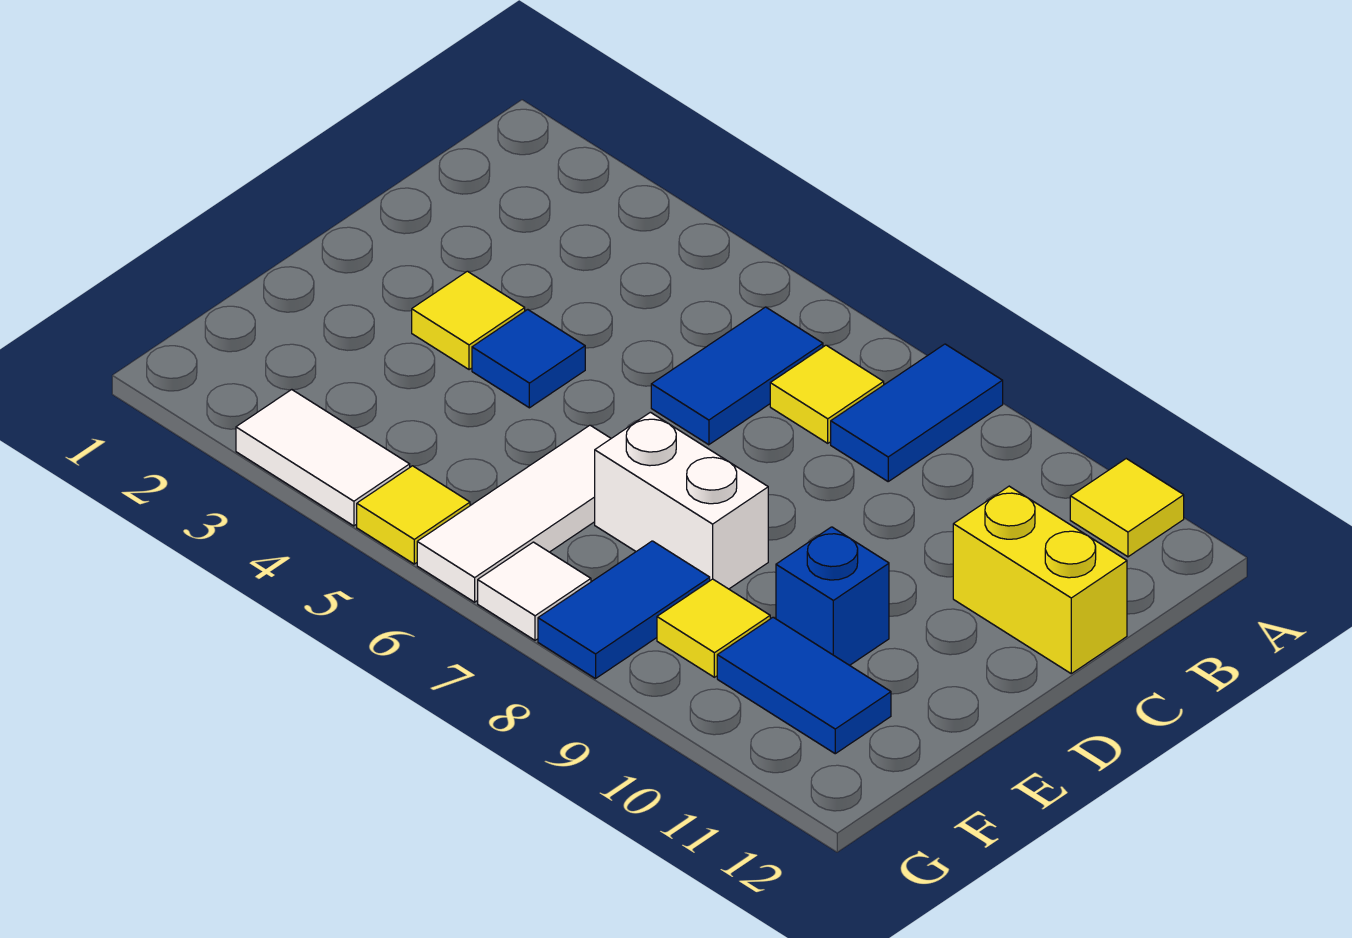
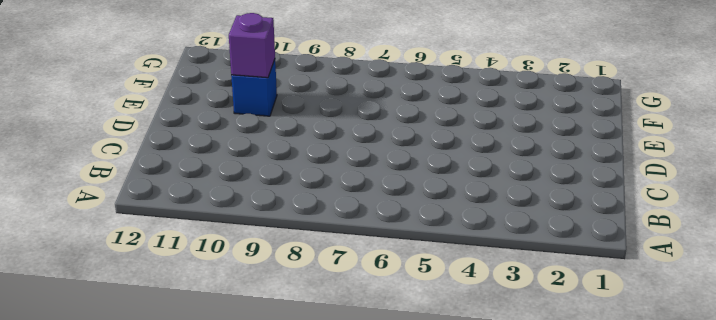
purple brick E10 level 2 -> none
none -> blue tile A8:B8 level 1
none -> yellow tile A11 level 1
none -> blue tile B6:C6 level 1

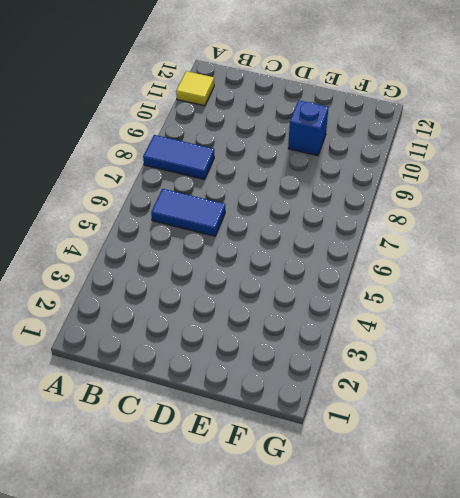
none -> yellow tile B7 level 1
none -> yellow brick C11:C12 level 1
none -> yellow tile D3 level 1

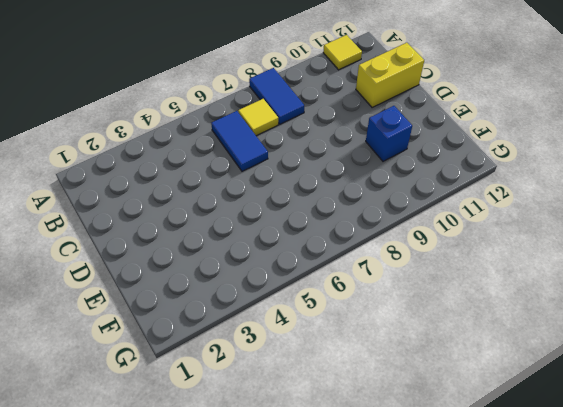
none -> yellow tile D3 level 1
none -> blue tile D4 level 1
none -> white tile E6:G6 level 1

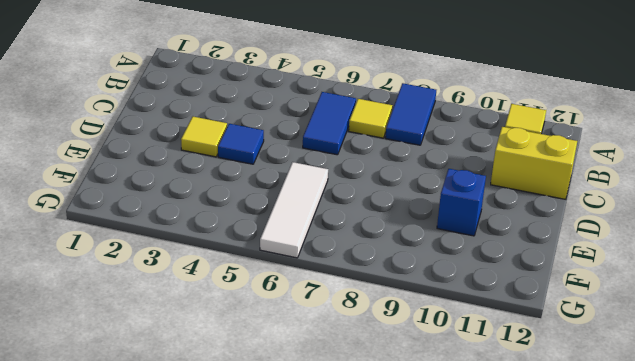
none -> white brick E7:E8 level 1
none -> blue tile F8:G8 level 1
none -> yellow tile F9 level 1

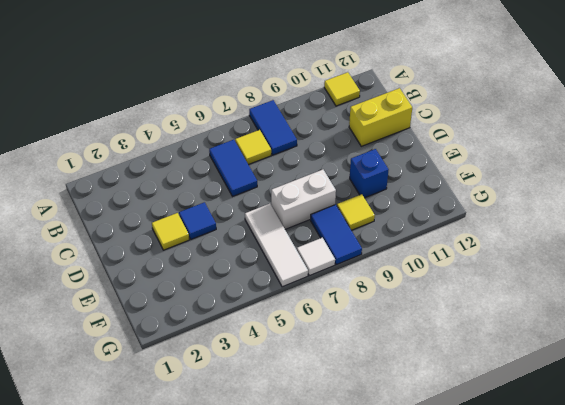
none -> blue tile F10:F11 level 1
none -> white tile G3:G4 level 1
none -> yellow tile G5 level 1

